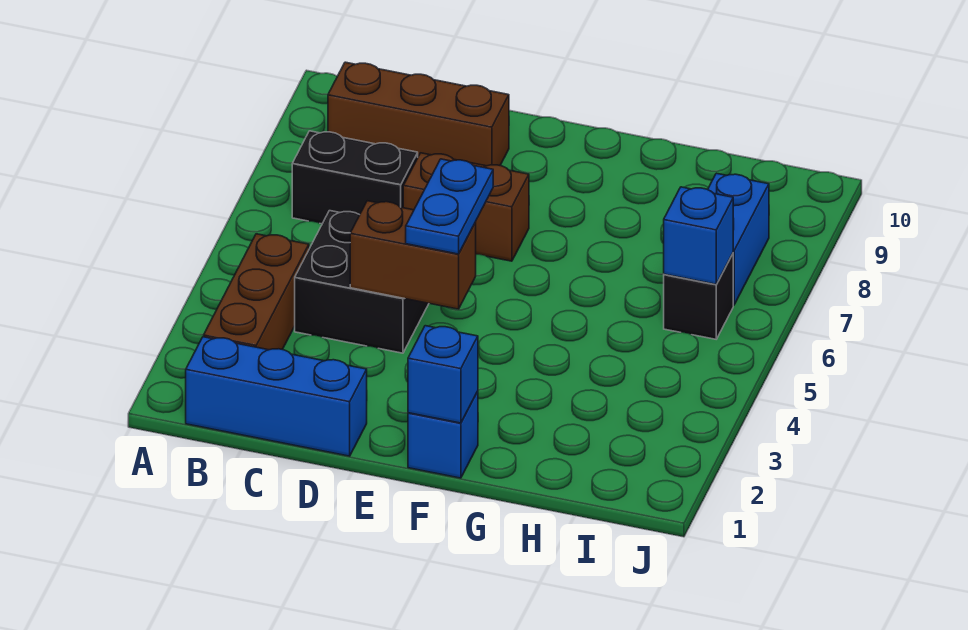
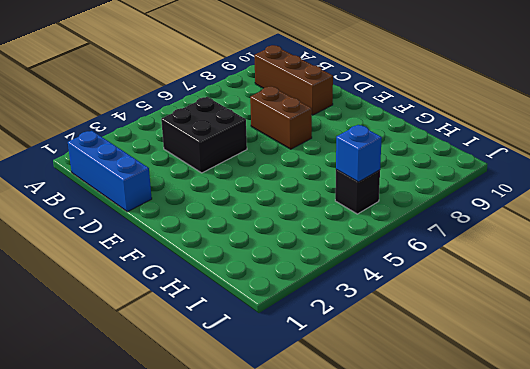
none -> brown brick B2:B4 level 1
none -> black brick B7:C7 level 1
none -> blue brick F1 level 1

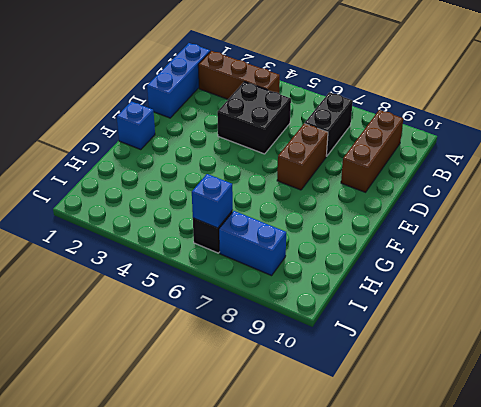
none -> brown brick D4:E4 level 2
none -> blue brick F1 level 2
none -> blue plate E4:E5 level 3

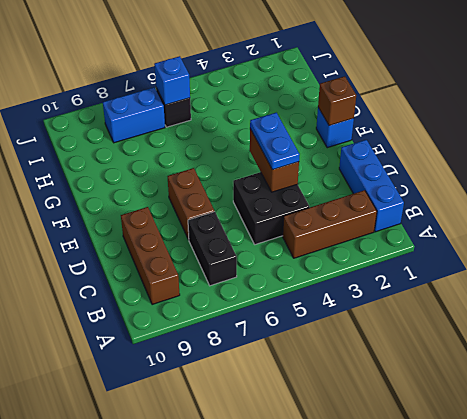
blue plate D4:E4 level 3 -> blue plate E4:E5 level 3
brown brick F1 level 2 -> blue brick F1 level 2

